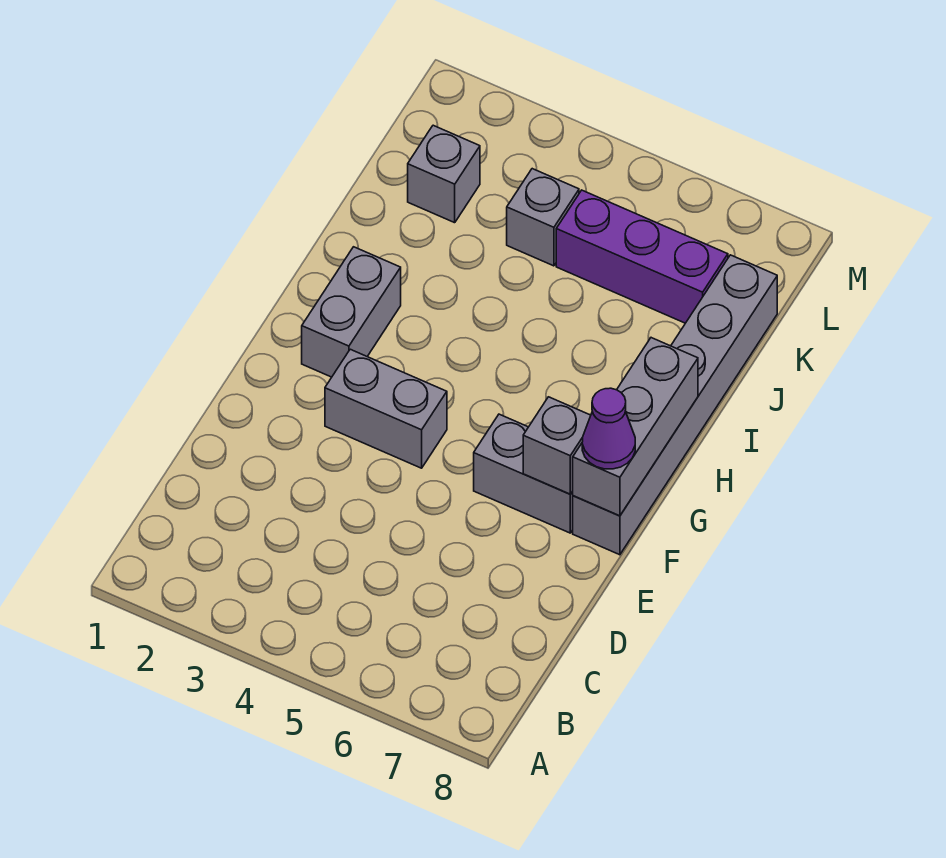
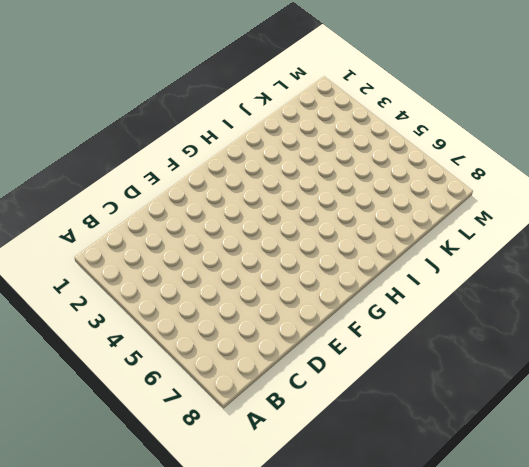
none -> grey brick F3:F4 level 1
none -> grey brick F6:F7 level 1

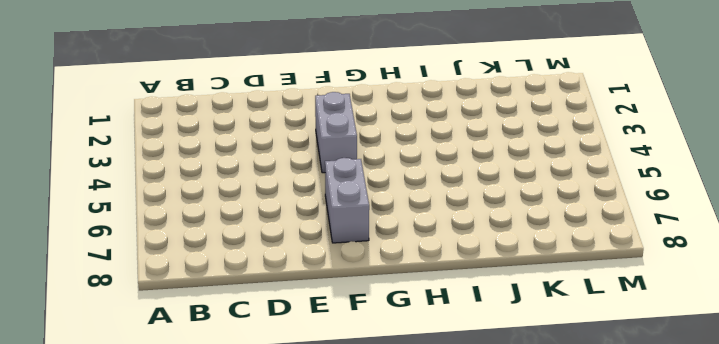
none -> grey brick F8:K8 level 1
none -> grey brick G2:H2 level 1

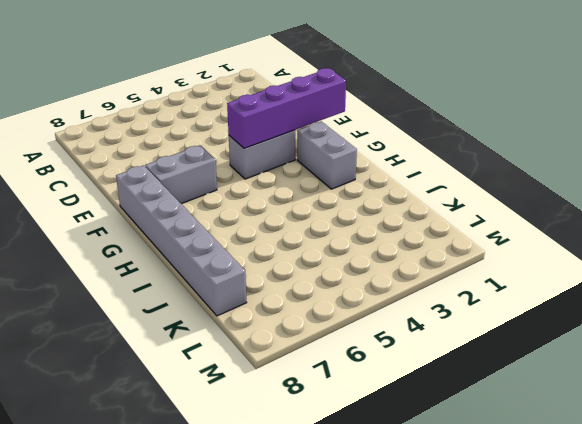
purple brick F1:F4 level 2 -> none
none -> grey brick K2 level 1
none -> grey brick K4 level 1

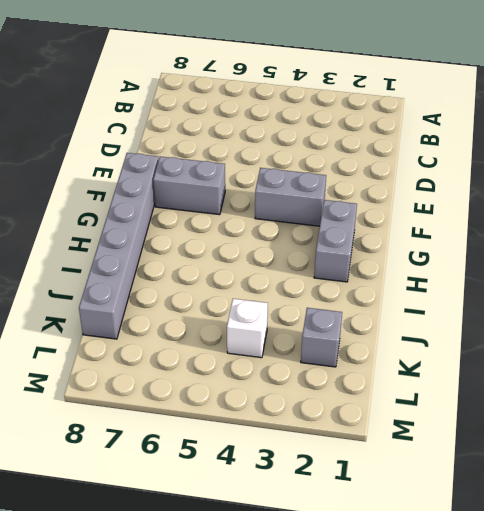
white brick K4 level 1 -> grey brick K4 level 1
none -> purple brick K5:K7 level 1
none -> grey brick F7 level 2

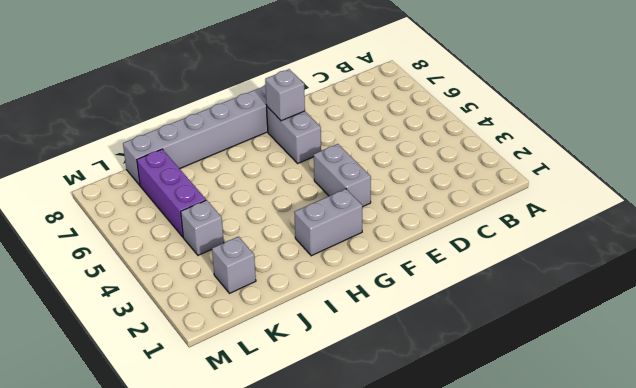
none -> grey brick F8:H8 level 2
none -> purple cone F8 level 3

